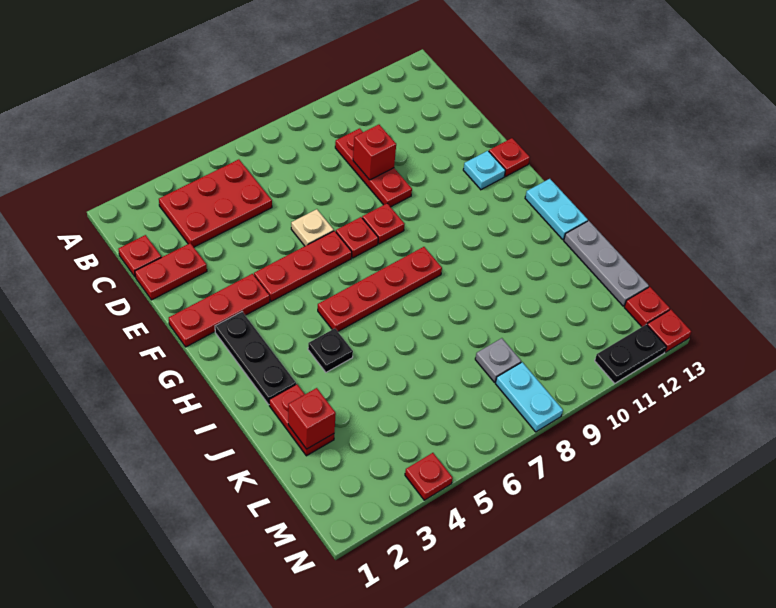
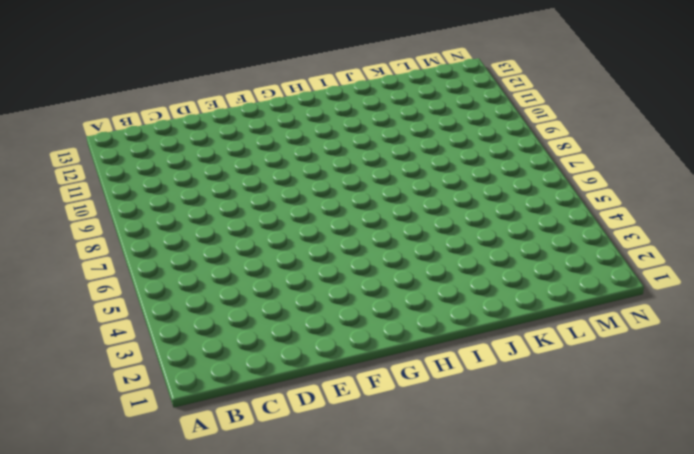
none -> red plate B3:C5 level 1
none -> red plate C1 level 1
none -> red plate C9:E9 level 1

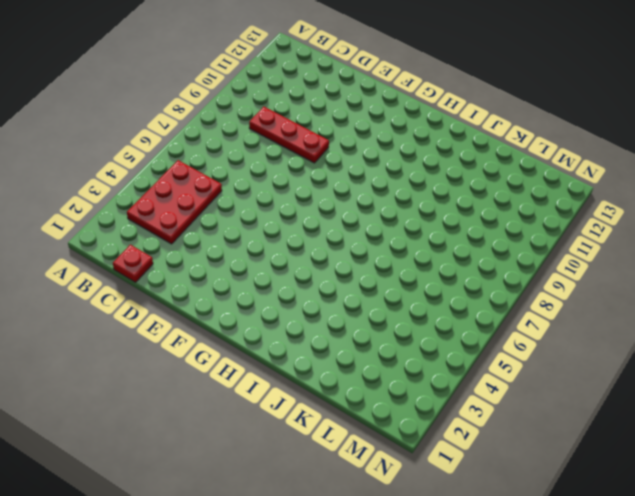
none -> red plate D1:D2 level 1
none -> tan plate E6 level 1
none -> red plate F1:F3 level 1

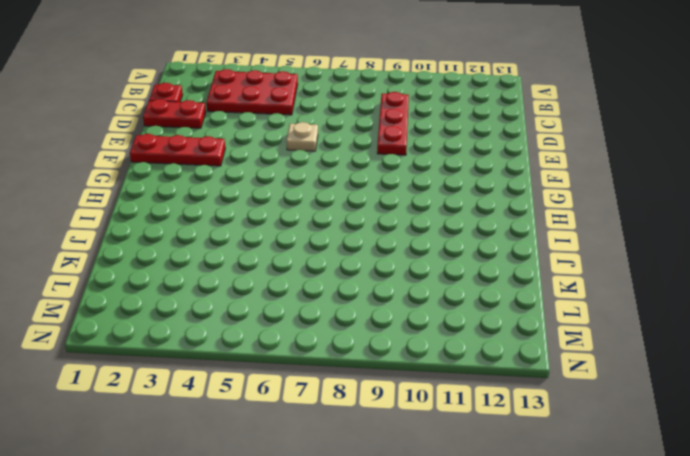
none -> red plate F4:F6 level 1
none -> red plate F7 level 1
none -> red plate F8 level 1

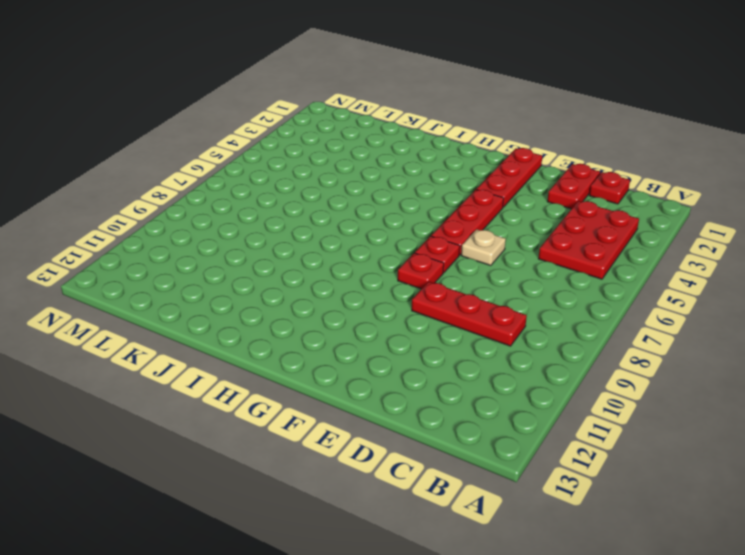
none -> cyan plate F12 level 1
none -> red plate F13 level 1
none -> black plate G2:I2 level 1

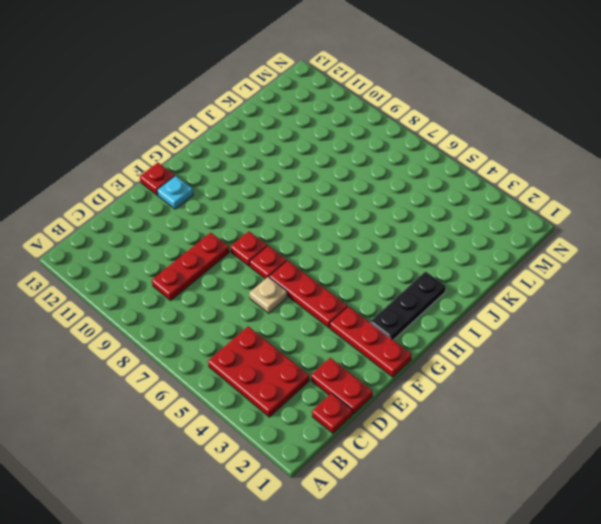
none -> red plate H5:H8 level 1
none -> cyan plate H13:I13 level 1
none -> black plate I4 level 1

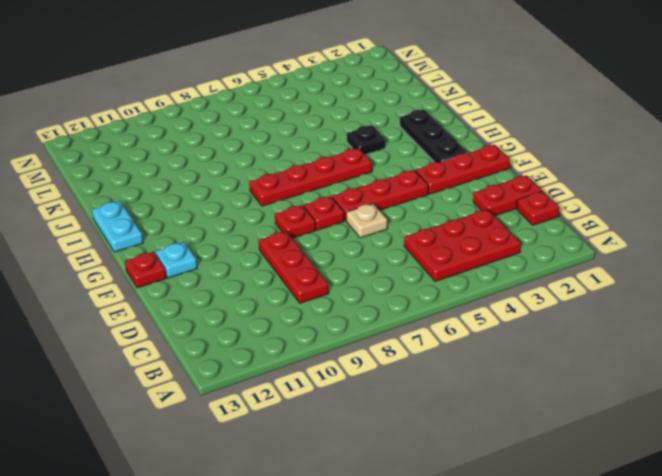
none -> red plate J2:K2 level 1
none -> grey plate J13:L13 level 1
none -> grey plate L8 level 1

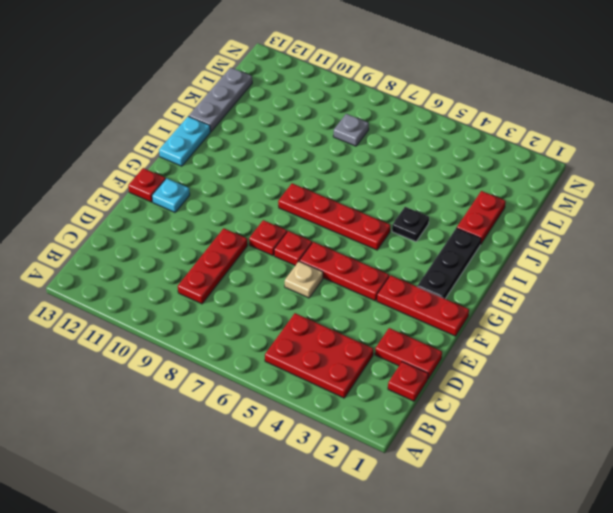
none -> cyan plate M8:N8 level 1
none -> red plate M13 level 1
none -> red plate N4 level 1

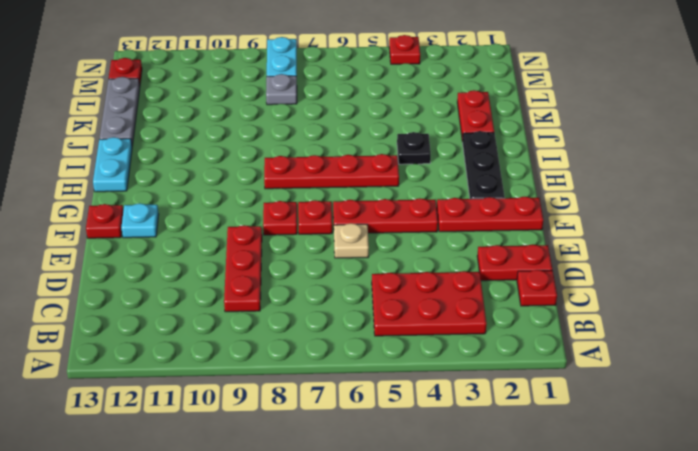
none -> black plate N11:N12 level 1
none -> red plate N13 level 1
none -> red brick D9 level 2

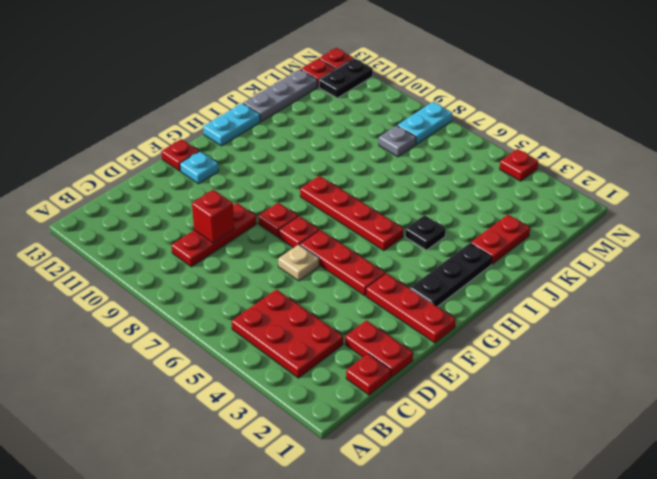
black plate M12:N12 level 1 -> black plate N11:N12 level 1
none -> red brick K2 level 2

